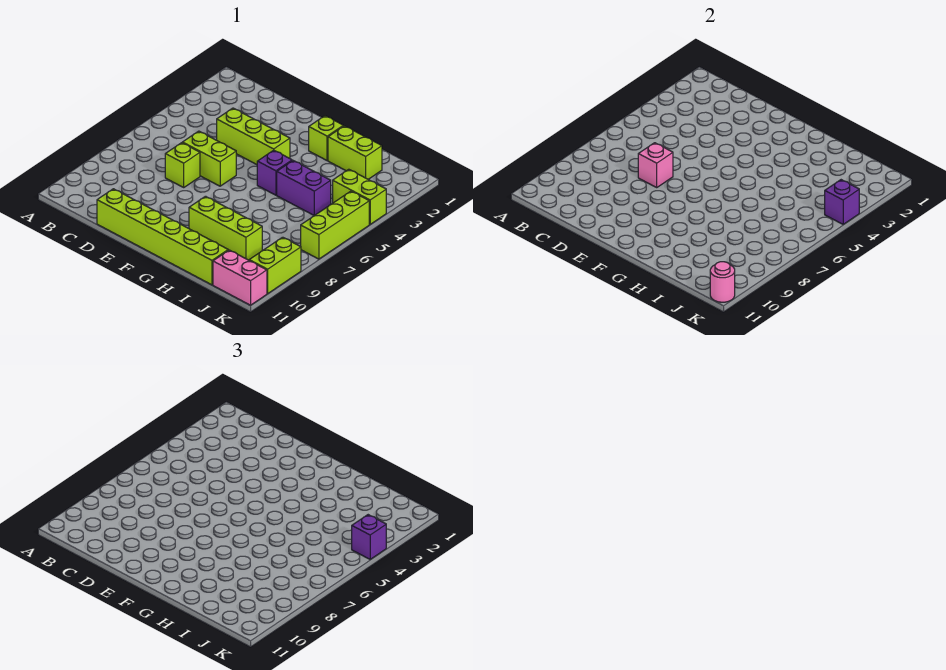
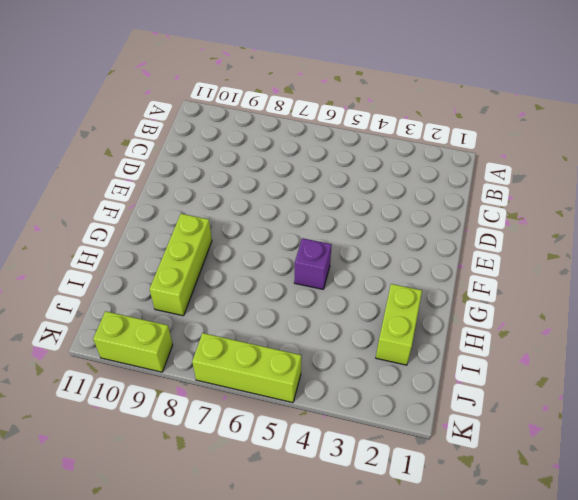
none -> lime brick D4:F4 level 1
none -> lime brick D6:E6 level 1
none -> lime brick D7 level 1

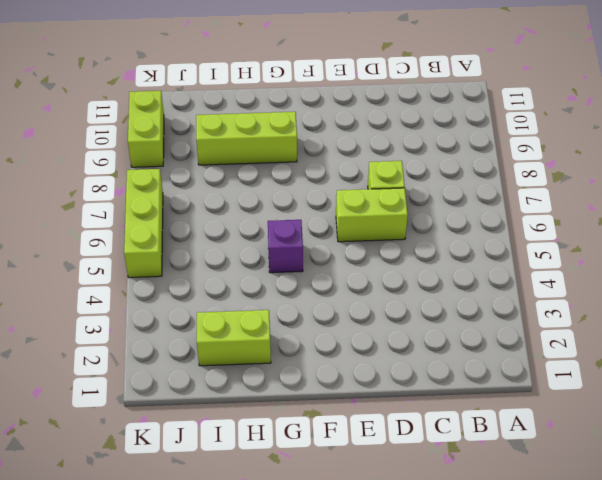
none -> lime brick D4:F4 level 1
none -> lime brick D11:I11 level 1
none -> lime brick G2 level 1

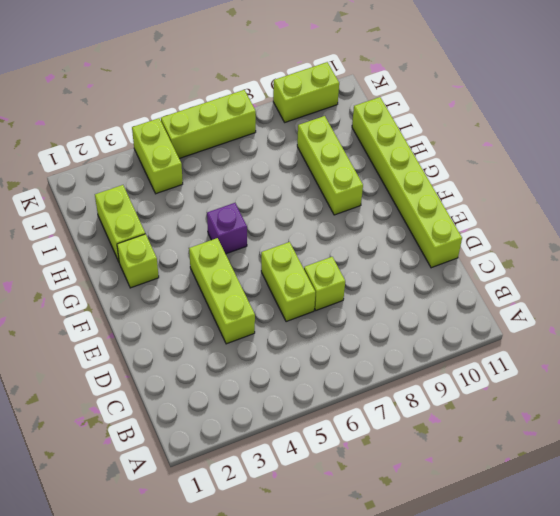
none -> purple brick H5:I5 level 1
none -> pink brick J11:K11 level 1
none -> pink brick D7 level 2

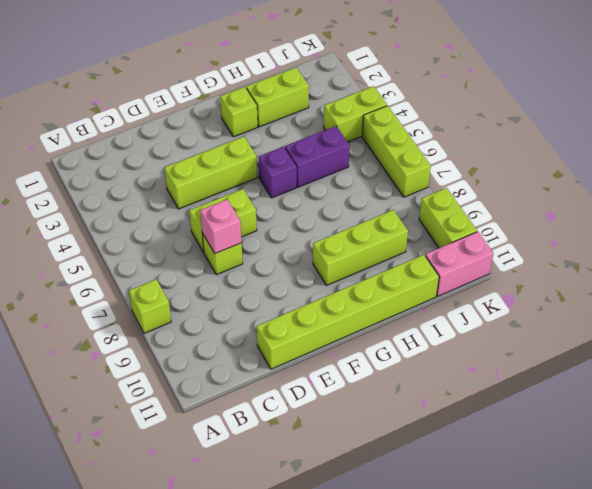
lime brick A8 level 1 -> none
none -> purple brick K4 level 2
none -> pink round brick K11 level 2
none -> purple brick K4 level 3

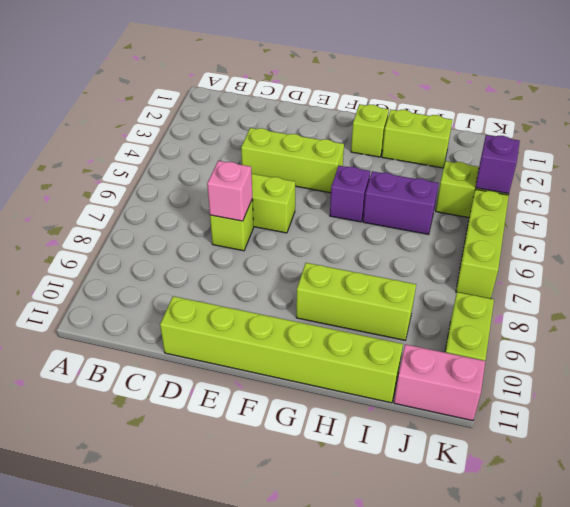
none -> pink round brick K11 level 2
none -> purple brick K4 level 3

